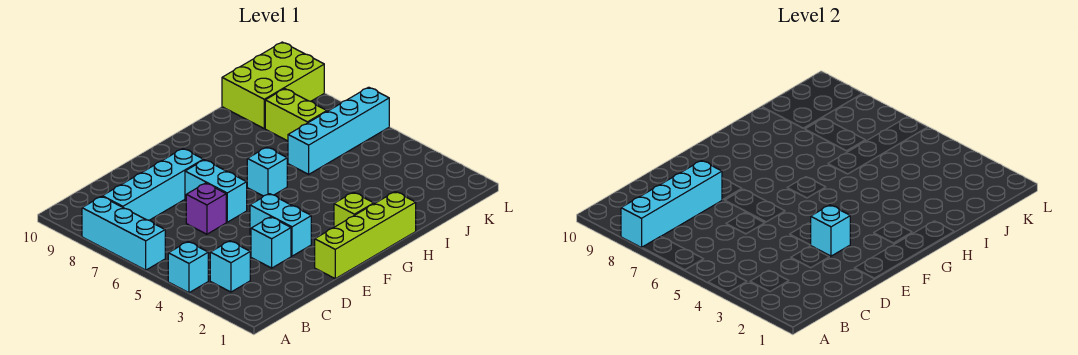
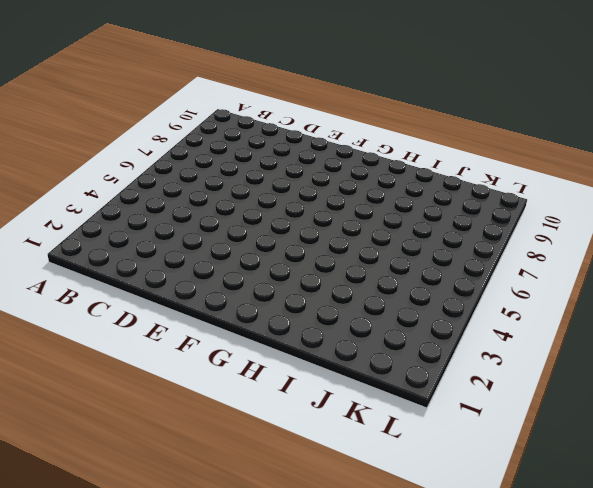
none -> cyan brick A4 level 1
none -> cyan brick A6:A8 level 1
none -> cyan brick B3 level 1

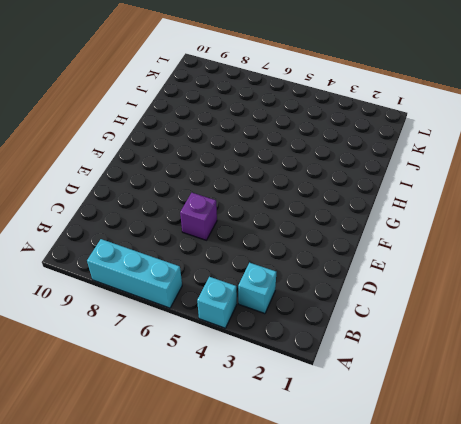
none -> cyan brick B8:E8 level 1
none -> cyan brick D3 level 1
none -> lime brick E1:H1 level 1

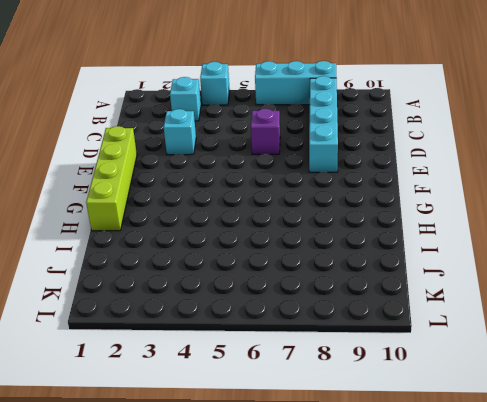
none -> cyan brick E3:E4 level 1
none -> cyan brick E6:E7 level 1
none -> lime brick G2 level 1

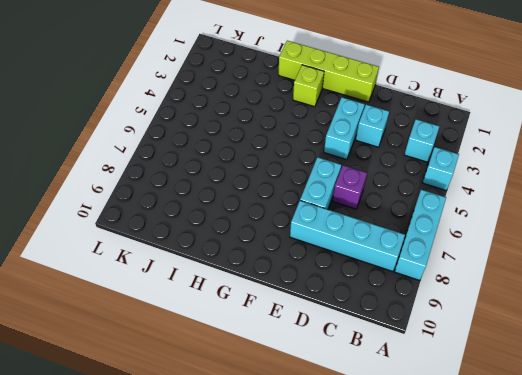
none -> cyan brick G6 level 1
none -> cyan brick I6:L6 level 1
none -> lime brick J7:J8 level 1

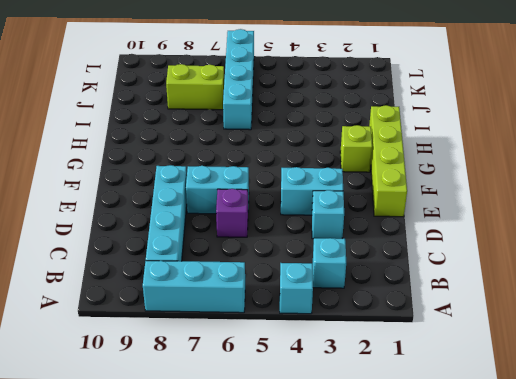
none -> cyan brick G6 level 1
none -> lime brick J9:L10 level 1
none -> cyan brick A8:D8 level 2

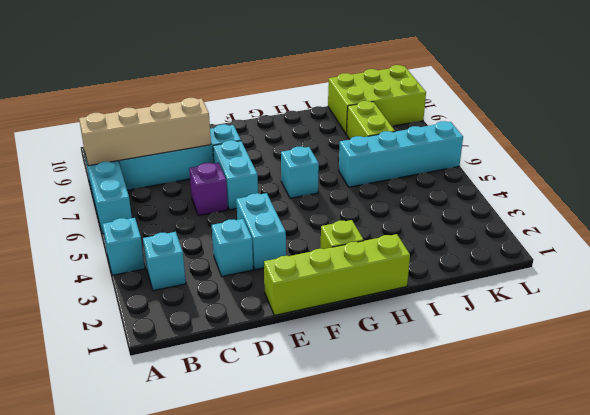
tan brick A8:D8 level 2 -> cyan brick A8:D8 level 2
none -> cyan brick E3 level 2

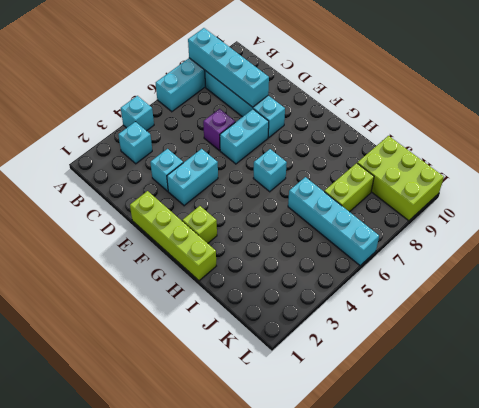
none -> cyan brick E3 level 2

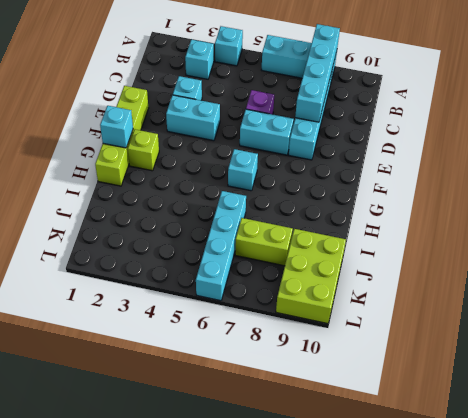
cyan brick G1 level 2 -> cyan brick E3 level 2

